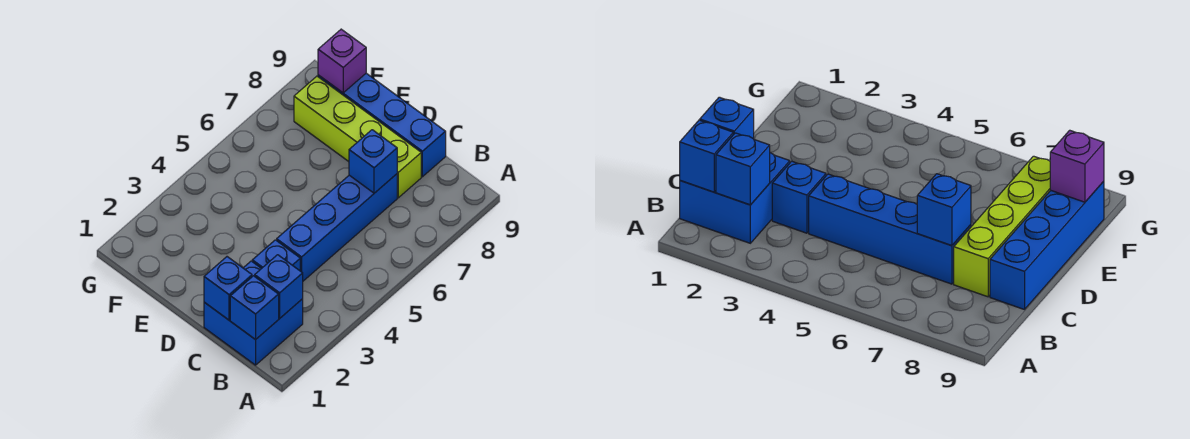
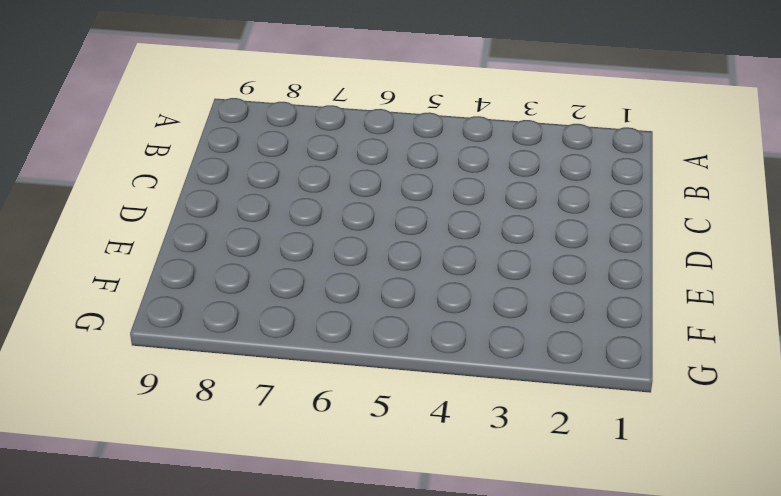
none -> blue brick B1:C2 level 1
none -> blue brick C3 level 1

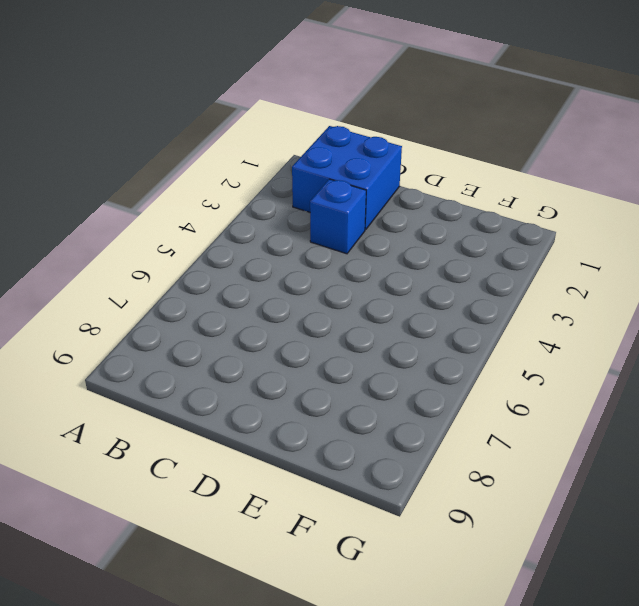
none -> blue brick C4:C7 level 1
none -> lime brick C8:F8 level 1

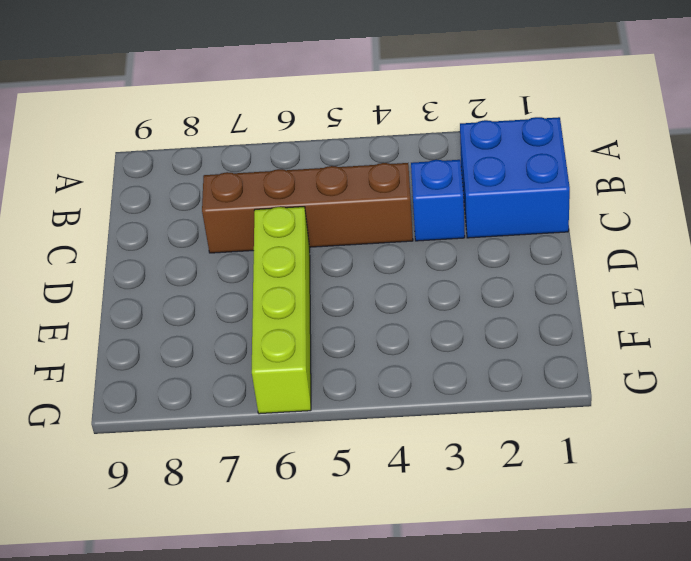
brown brick C4:C7 level 1 -> blue brick C4:C7 level 1
lime brick D6:G6 level 1 -> lime brick C8:F8 level 1
none -> blue brick C9:F9 level 1
none -> blue brick B1 level 2

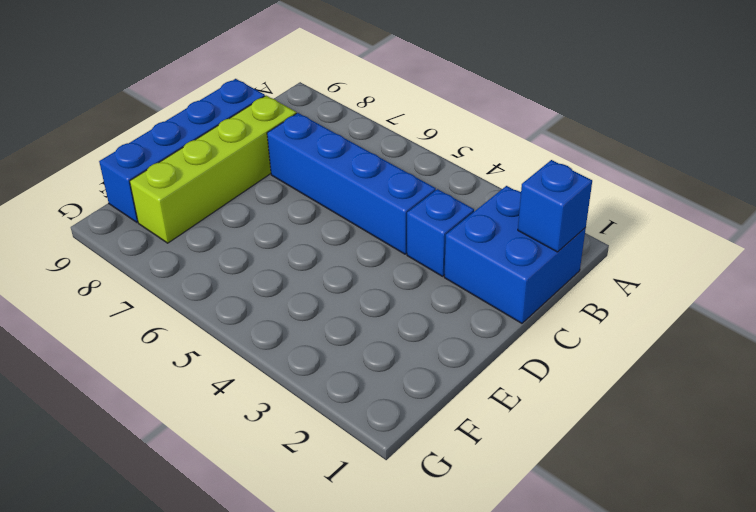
none -> blue brick B2 level 2
none -> blue brick C1 level 2

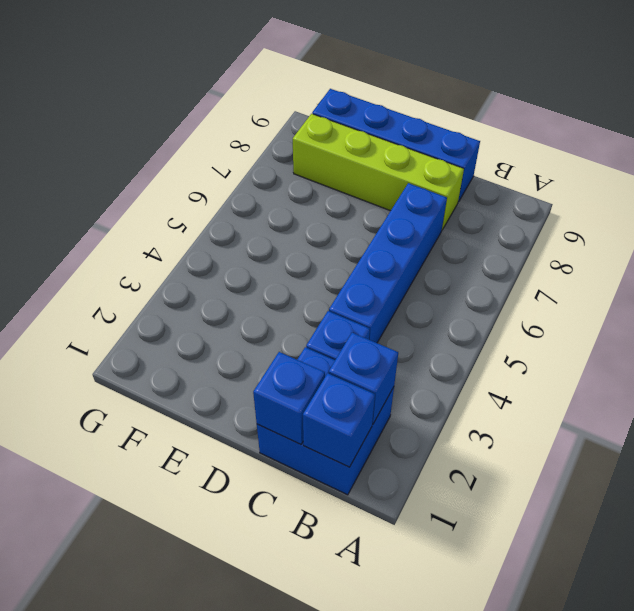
none -> blue brick C7 level 2
none -> purple brick F9 level 2

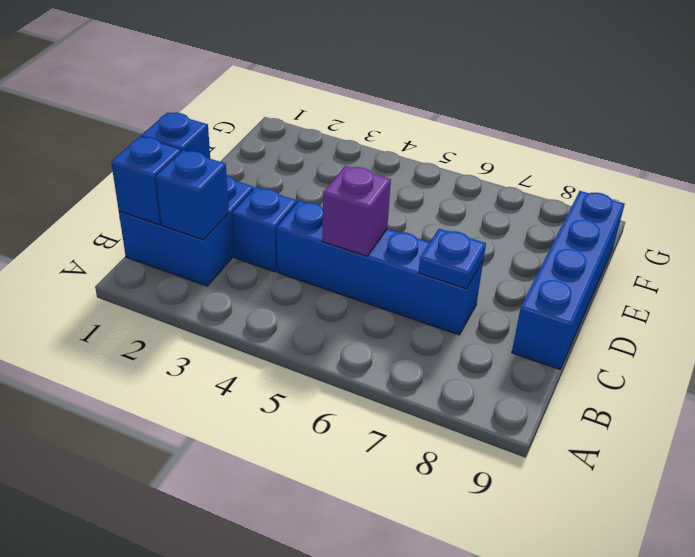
purple brick C5 level 2 -> purple brick F9 level 2
blue plate C7 level 2 -> blue brick C7 level 2
none -> lime brick C8:F8 level 1

